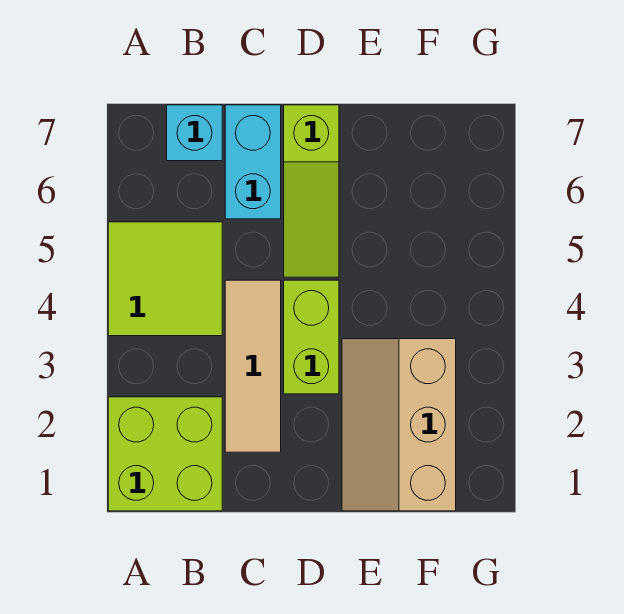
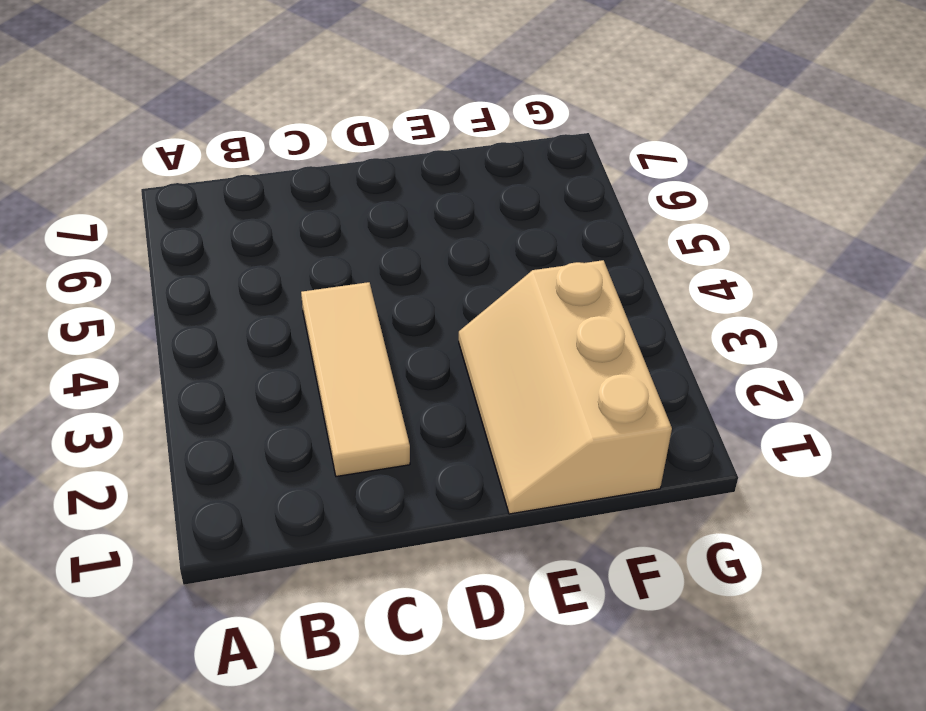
none -> lime brick A1:B2 level 1
none -> lime tile A4:B5 level 1

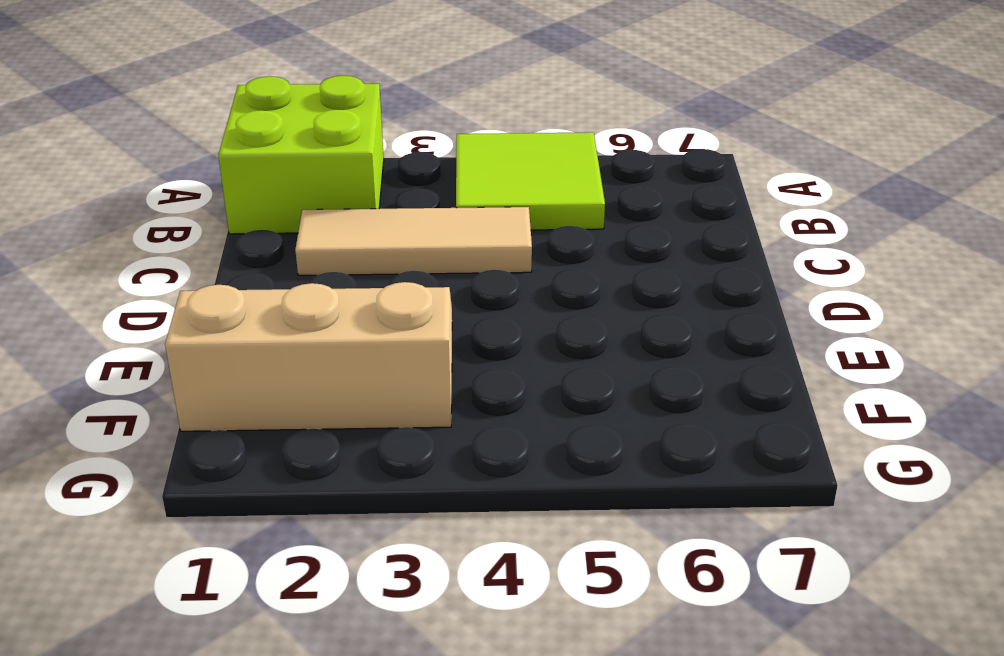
none -> cyan brick B7 level 1
none -> cyan brick C6:C7 level 1

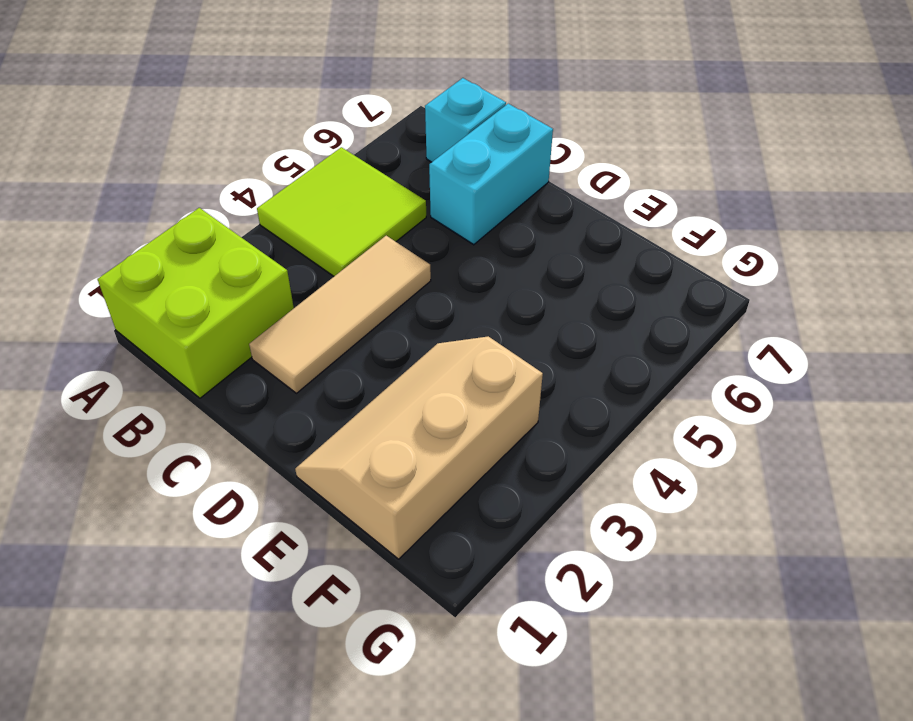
none -> lime brick D3:D4 level 1
none -> lime slope D5:D7 level 1 top 7

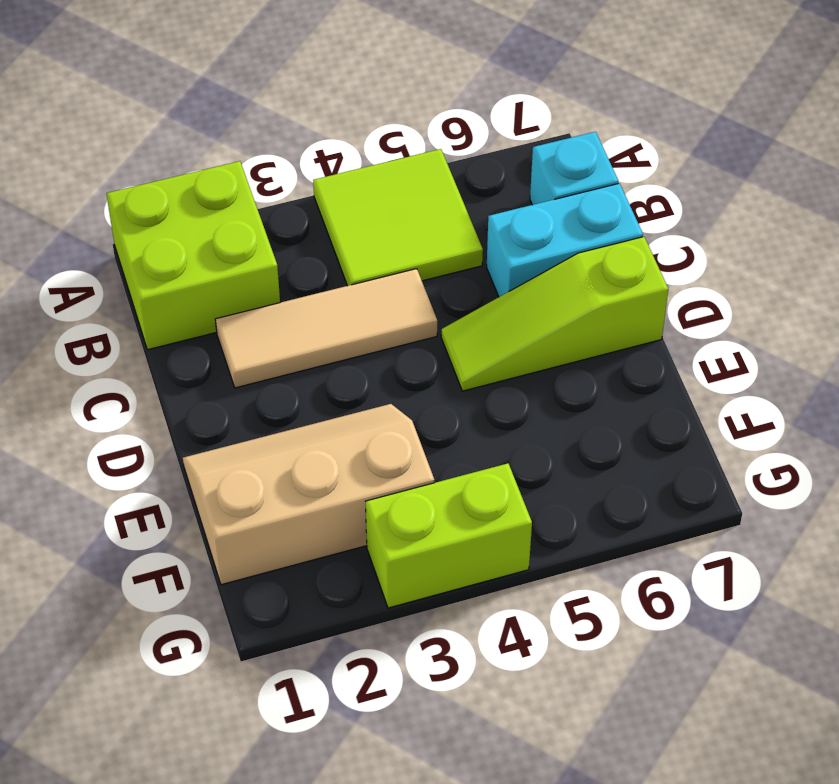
lime brick G3:G4 level 1 -> lime brick D3:D4 level 1

